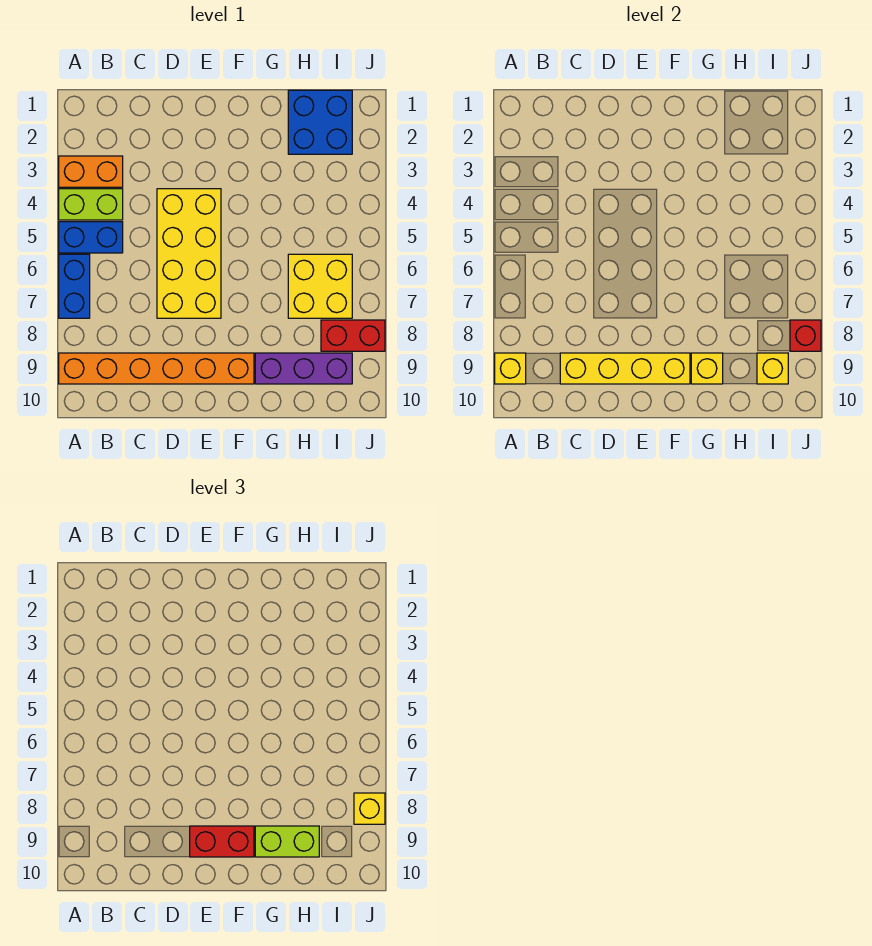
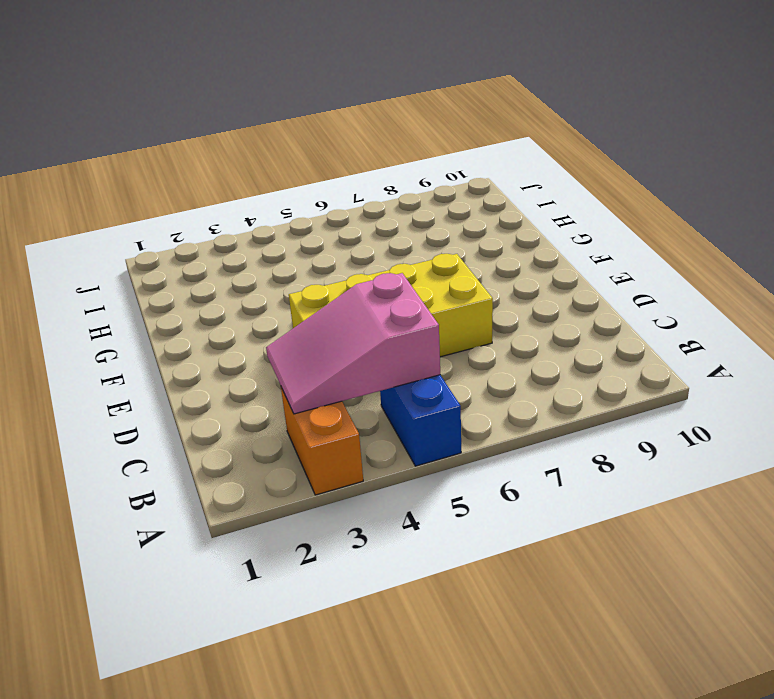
pink slope B3:C5 level 2 top 5 -> none
none -> lime brick A4:B4 level 1
none -> blue brick A6:A7 level 1
none -> orange brick A9:F9 level 1

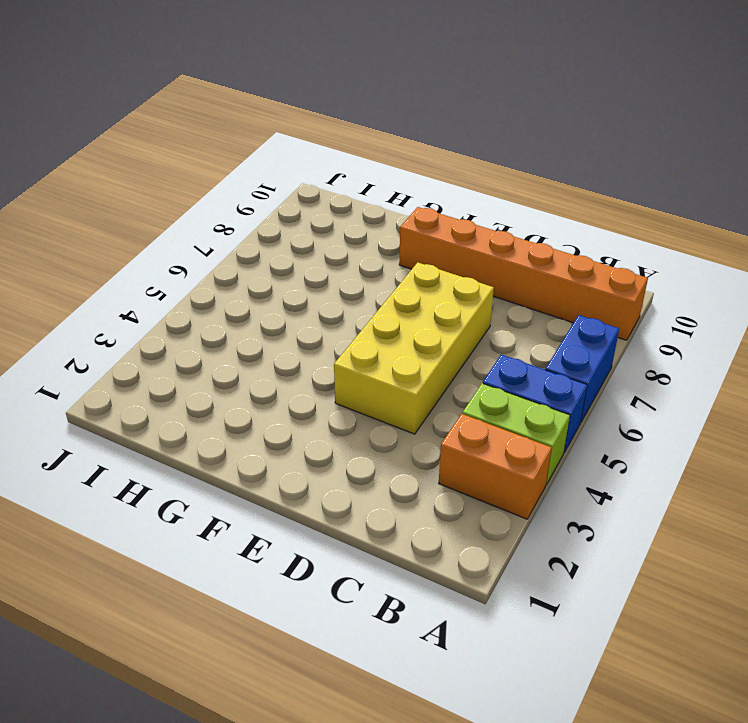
none -> purple brick G9:I9 level 1
none -> blue brick H1:I2 level 1
none -> yellow brick H6:I7 level 1

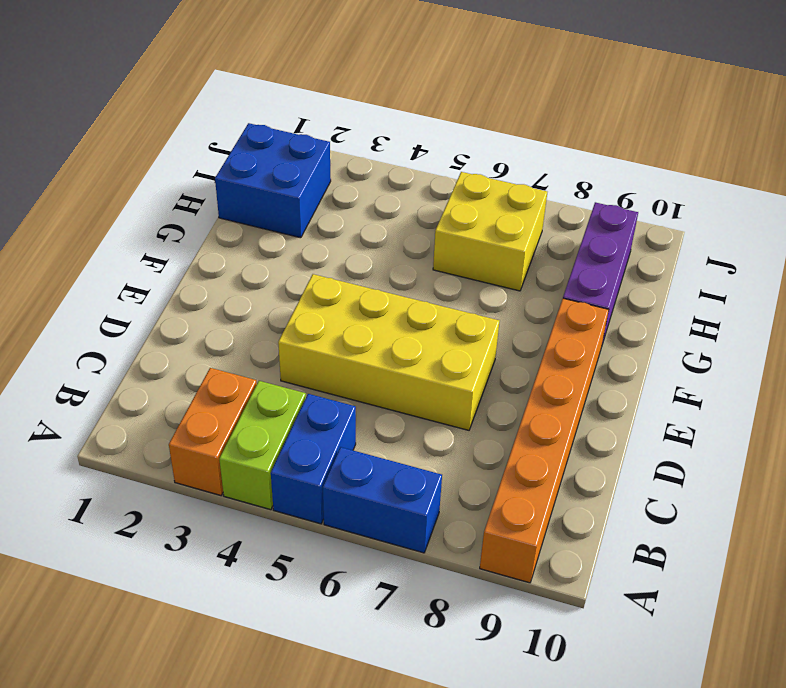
none -> red brick I8:J8 level 1
none -> yellow brick A9 level 2
none -> yellow brick C9:F9 level 2

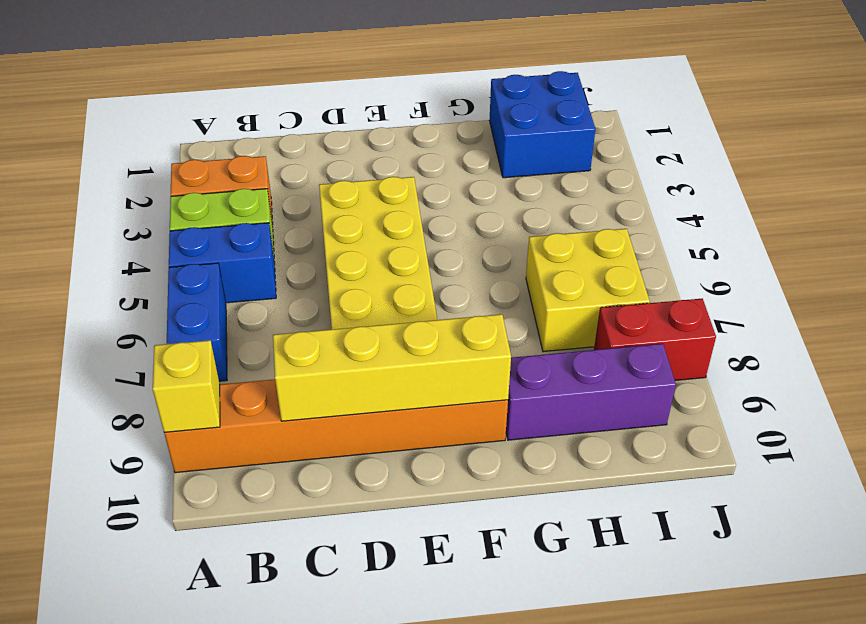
none -> yellow brick G9 level 2
none -> yellow brick I9 level 2
none -> red brick J8 level 2

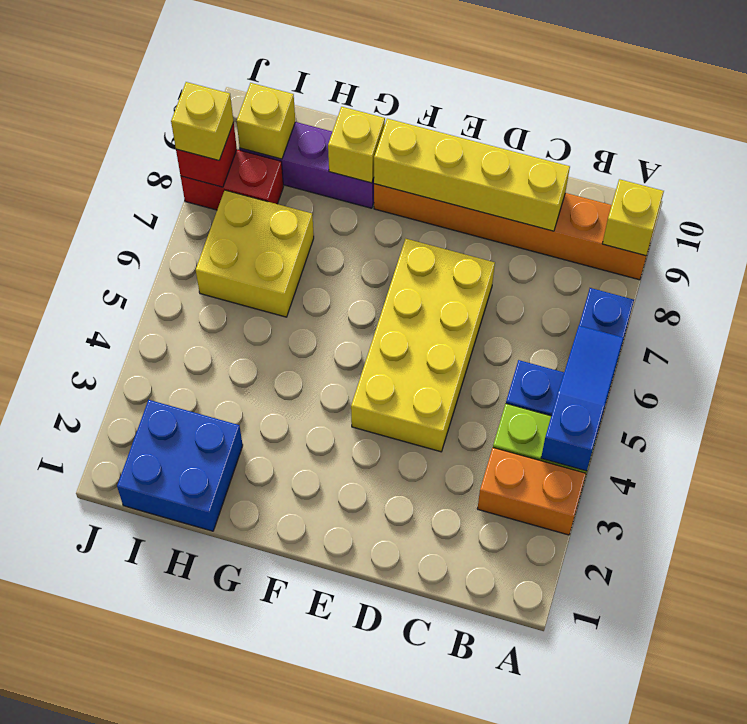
blue slope A4:A6 level 2 top 4 -> none
none -> red brick E9:F9 level 3
none -> lime brick G9:H9 level 3

